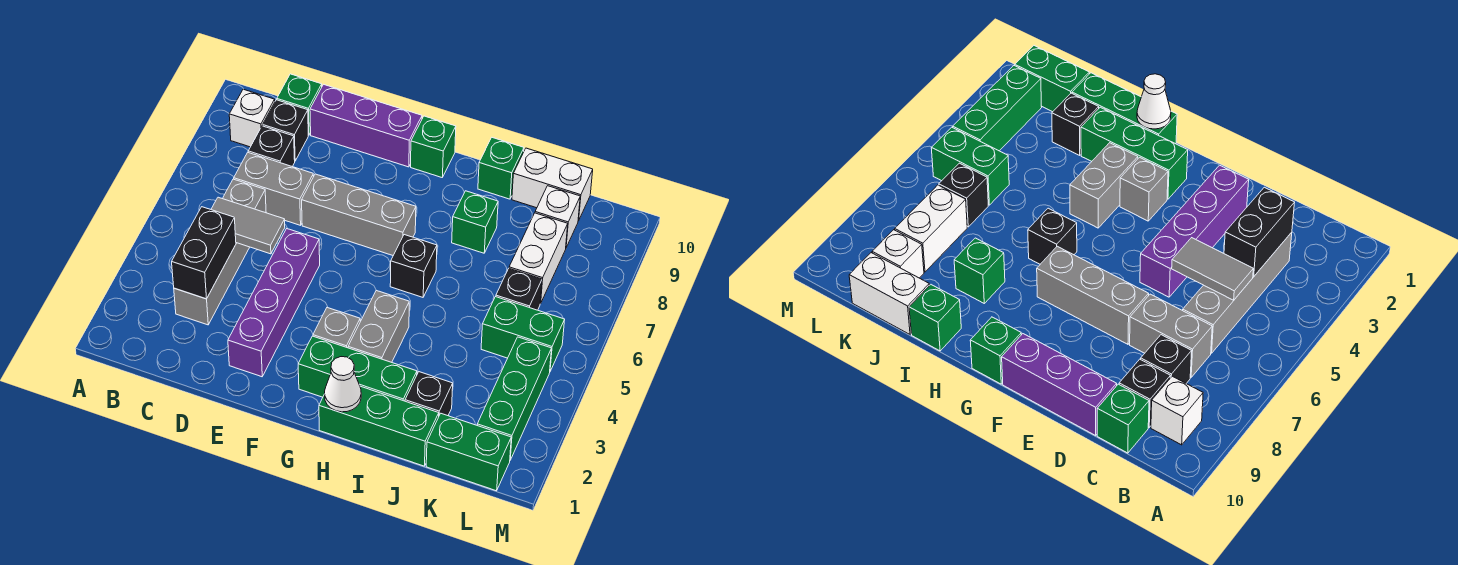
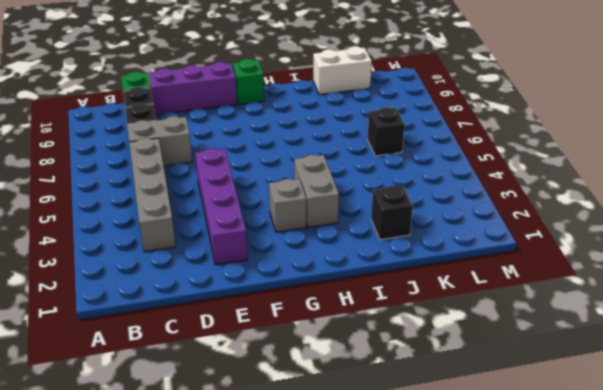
none -> white brick B9 level 1
none -> grey brick E7:G7 level 1
none -> green brick G2:I2 level 1

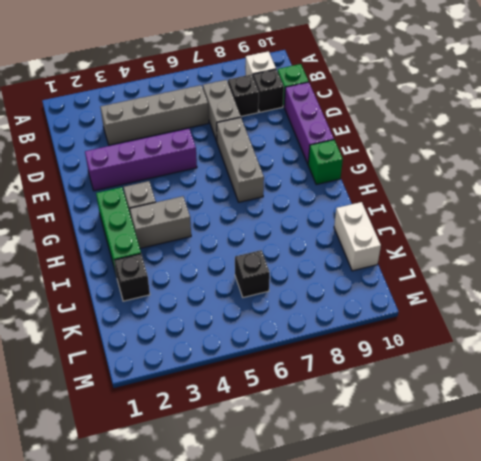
none -> green brick H1:J1 level 1
none -> black brick H6 level 1
none -> green brick I8 level 1

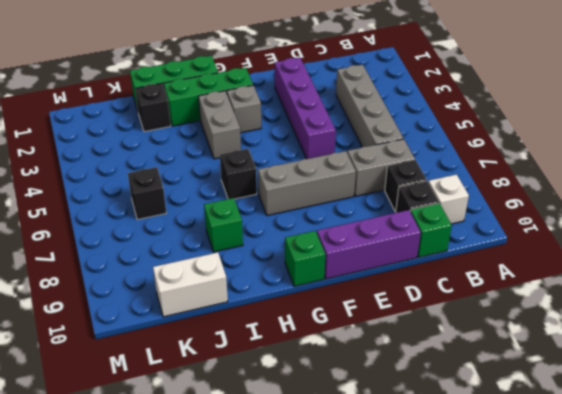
none -> green brick I10 level 1
none -> green brick K1:L1 level 1
none -> green brick K5:L5 level 1

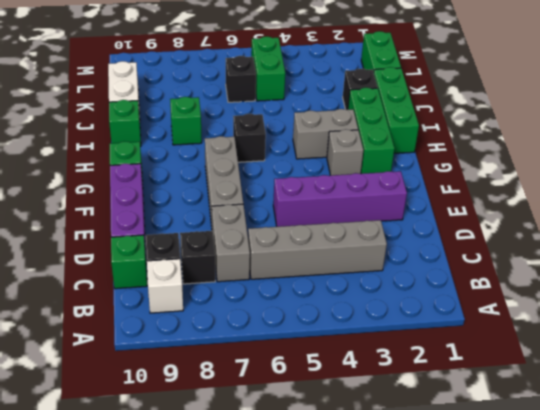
none -> white brick K7:K8 level 1
none -> white brick K9 level 1
none -> green brick L2:L4 level 1

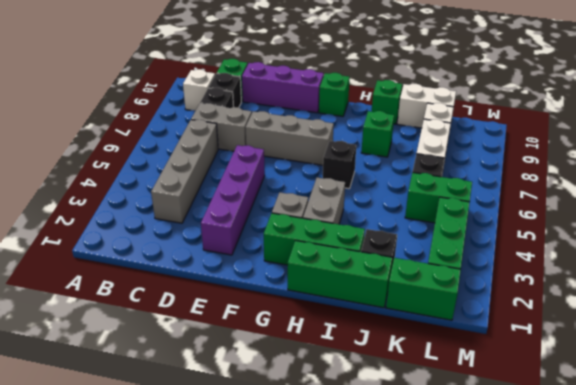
none -> black brick C3:C4 level 2
none -> grey tile C5:D5 level 2
none -> white cone H1 level 2

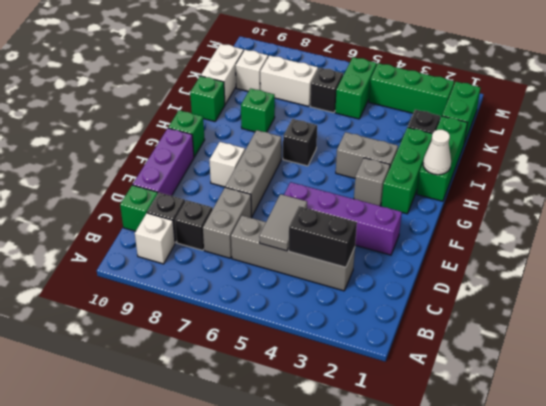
white brick F8 level 1 -> none

